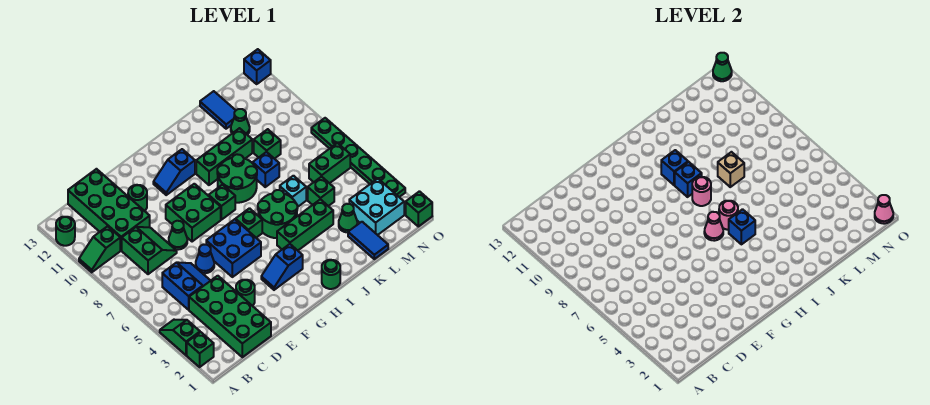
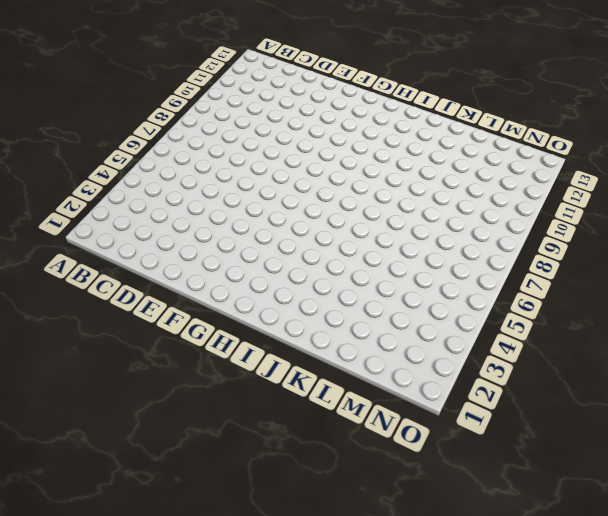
none -> green brick A2 level 1
none -> green slope A3:A4 level 1 top 3
none -> green slope A10:B10 level 1 top B
none -> green round brick A12 level 1

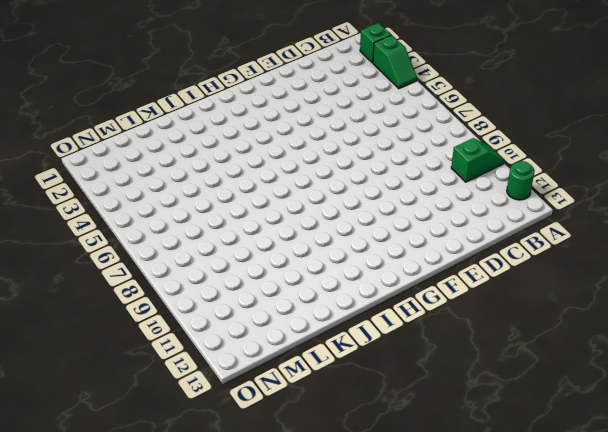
none -> green brick C1:D4 level 1
none -> blue slope C5:D6 level 1 top C
none -> green slope C8:D9 level 1 top C
none -> green brick C10:D13 level 1

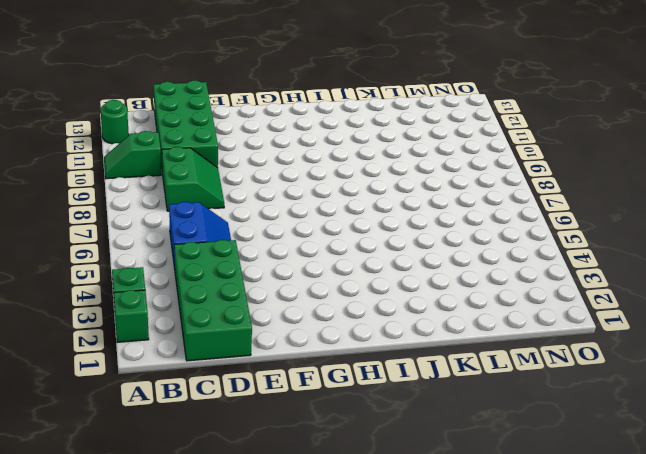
none -> green round brick E3 level 1
none -> blue cone E6 level 1
none -> green cone E8 level 1
none -> green round brick E11 level 1

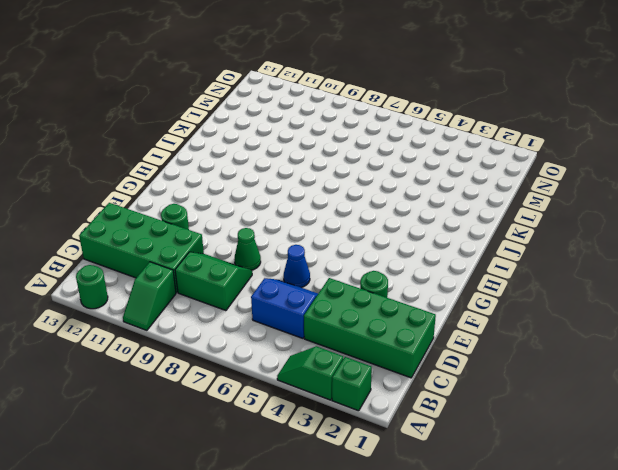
none -> blue brick F5:G6 level 1
none -> green brick F8:G9 level 1
none -> blue slope G3:H3 level 1 top H
none -> blue slope G11:H11 level 1 top H

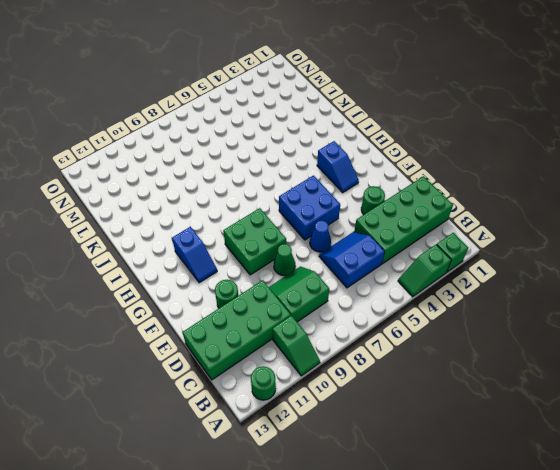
none -> green brick H6 level 1
none -> green brick H8 level 1
none -> green round brick I1 level 1
none -> green brick I4:K4 level 1

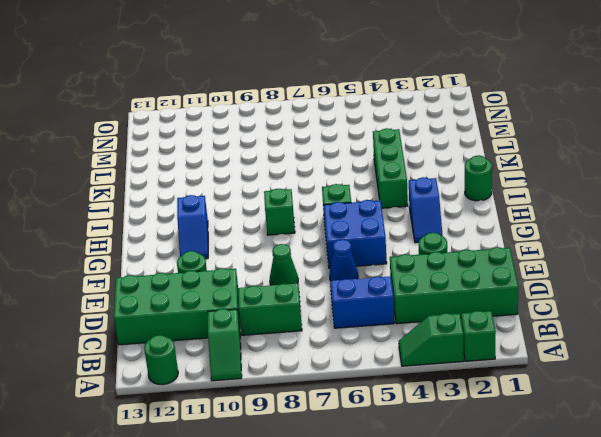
none -> green brick F8:G9 level 1
none -> green round brick I5:J6 level 1
none -> green round brick I8:J9 level 1
none -> green brick I10:K10 level 1

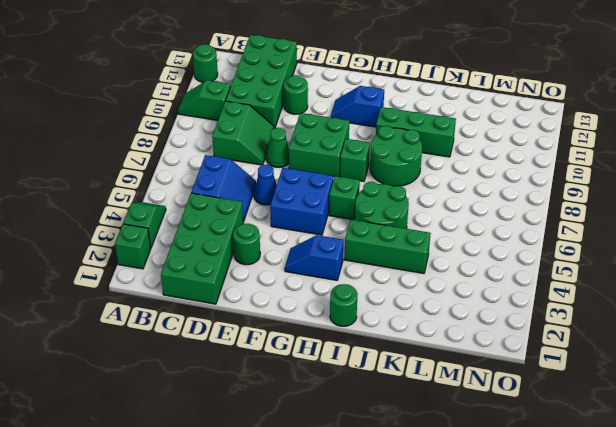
none -> cyan brick K6 level 1
none -> blue brick K8 level 1
none -> blue tile L1:L2 level 1
none -> green cone L3 level 1

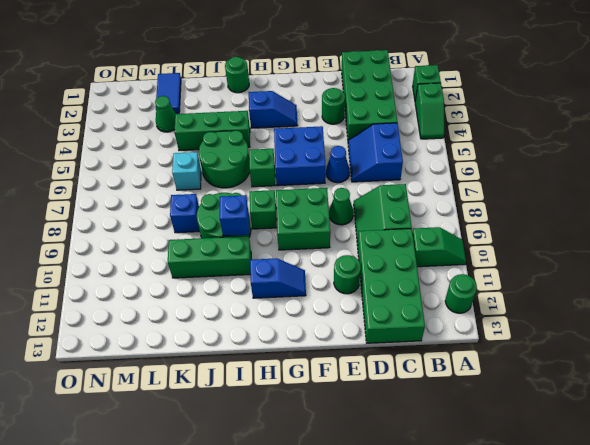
none -> green brick L5 level 1
none -> green brick L9 level 1
none -> green cone L11 level 1
none -> blue tile L12:L13 level 1

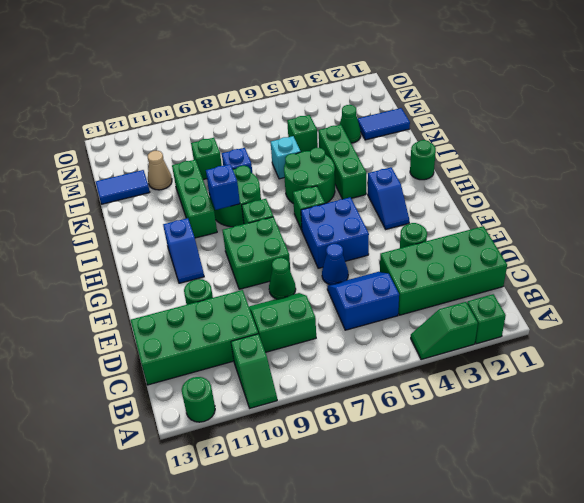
tan cone L11 level 1 -> green cone L11 level 1
none -> cyan brick M2:N3 level 1
none -> green brick M6:N6 level 1
none -> green brick O1 level 1
none -> green plate O3:O8 level 1

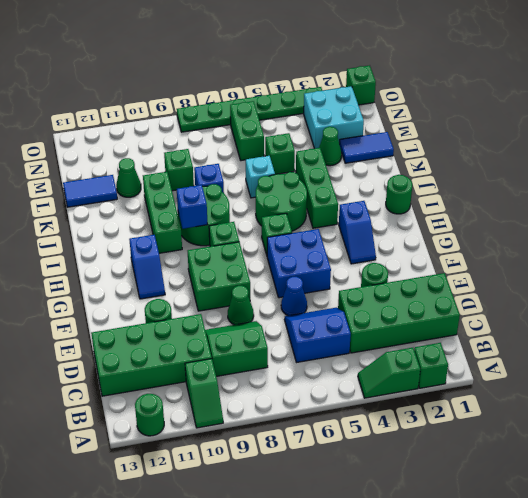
none -> blue brick O13 level 1
none -> pink cone H6 level 2
none -> blue brick I5 level 2
none -> pink round brick I6 level 2

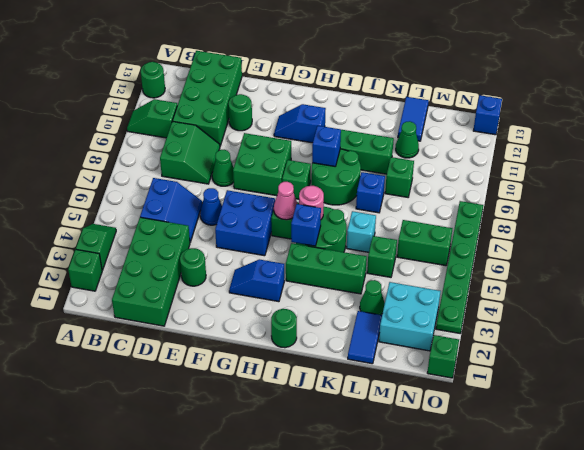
none -> pink round brick I8 level 2
none -> blue brick I10 level 2
none -> tan brick K8 level 2
none -> pink cone O1 level 2

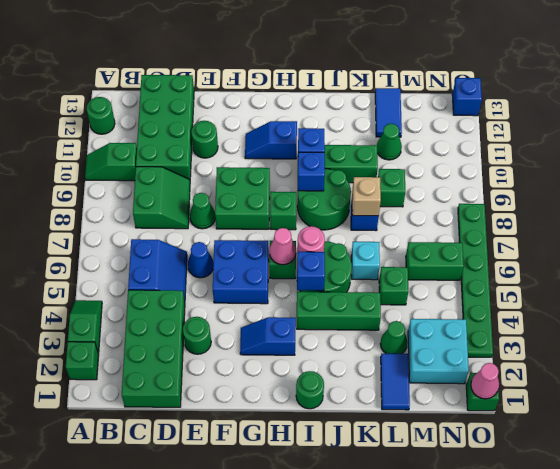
none -> pink round brick I8 level 2
none -> green cone O13 level 2

